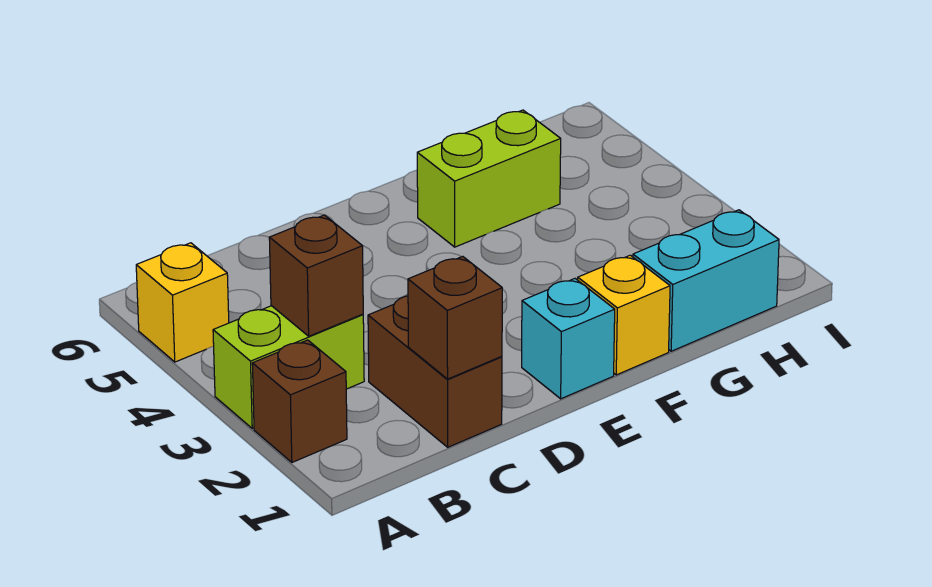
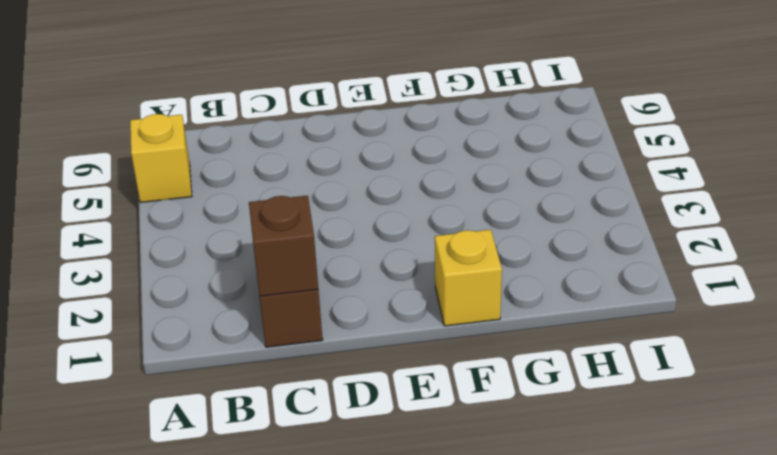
none -> brown brick A2 level 1
none -> lime brick A3:B3 level 1

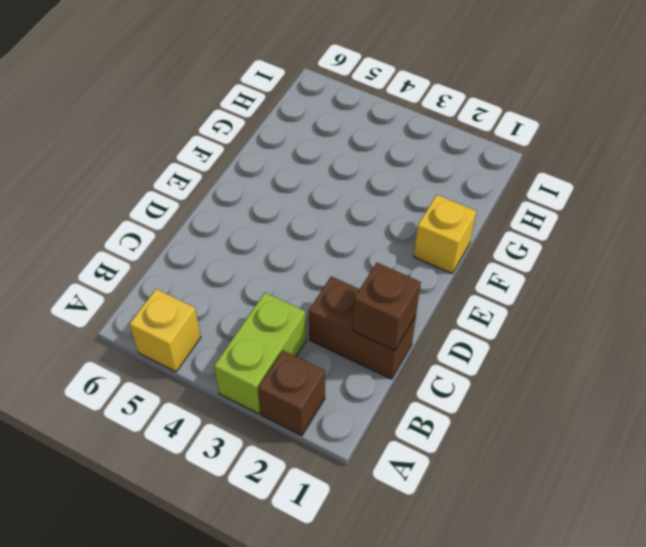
none -> cyan brick E1 level 1
none -> lime brick F5:G5 level 1

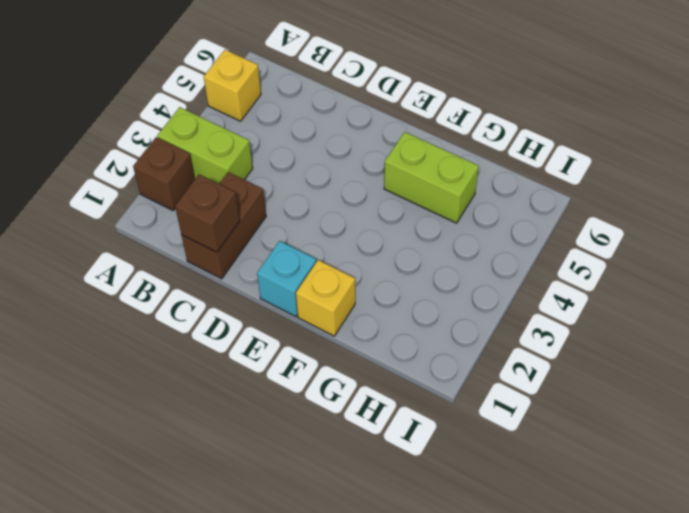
none -> cyan brick G1:H1 level 1
none -> brown brick B3 level 2

